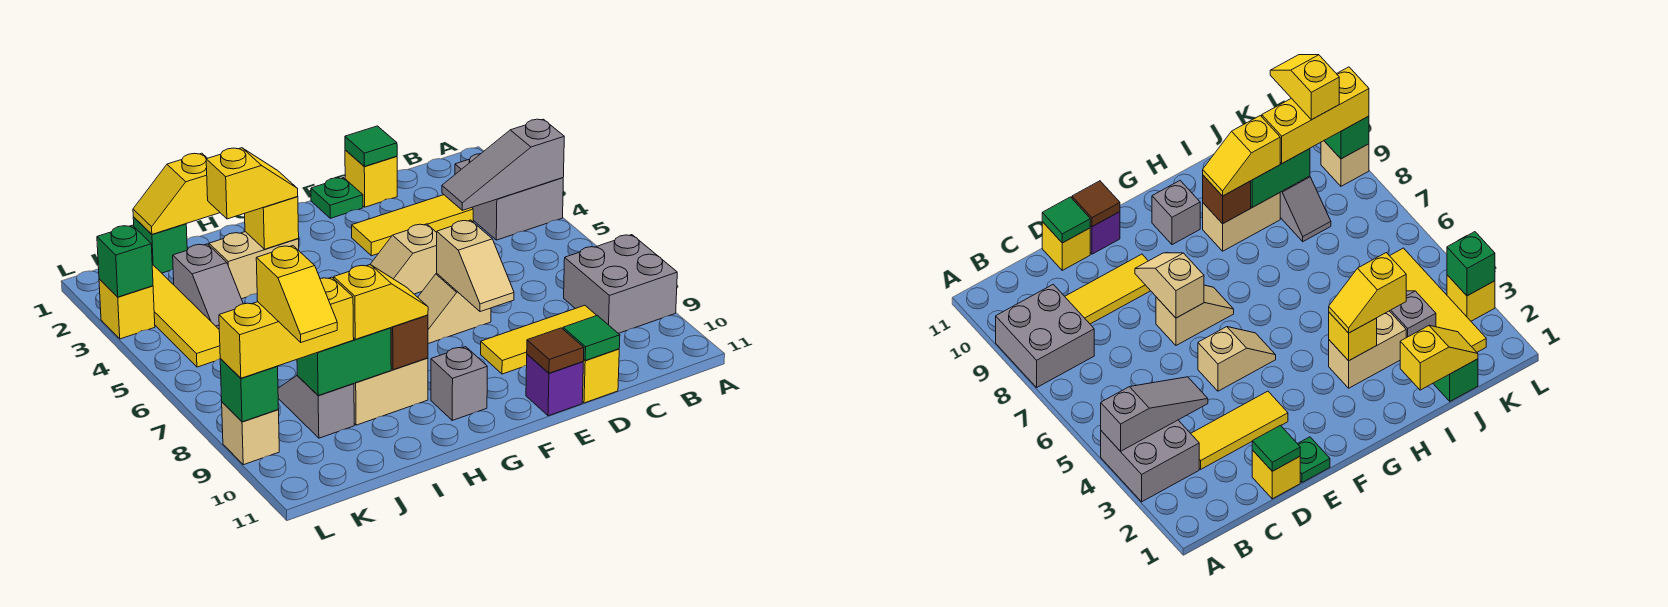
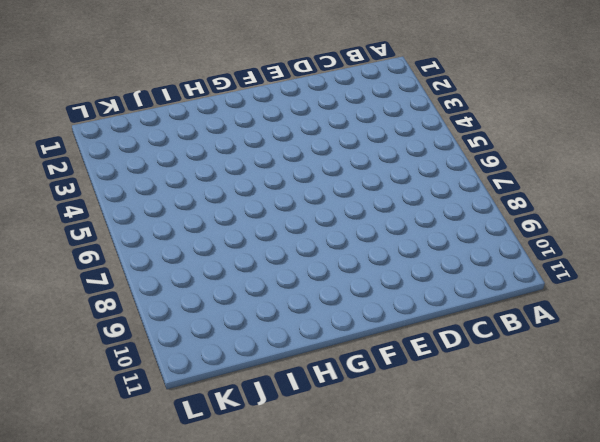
none -> grey brick A3:B4 level 1
none -> grey brick A8:B9 level 1
none -> yellow tile C3:E3 level 1
none -> yellow tile C9:E9 level 1

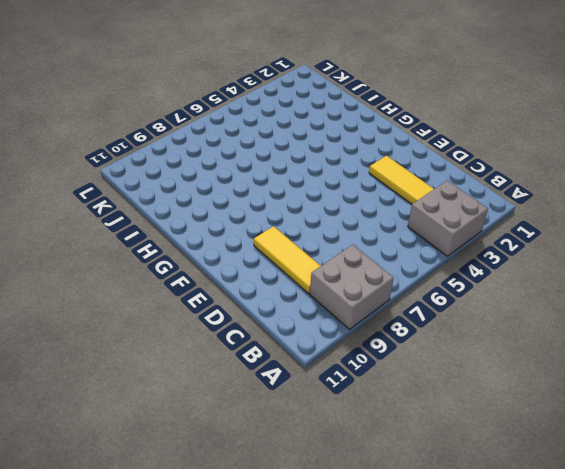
none -> yellow brick D1 level 1
none -> yellow brick D11 level 1
none -> green plate E1 level 1
none -> tan slope E5:F5 level 1 top E

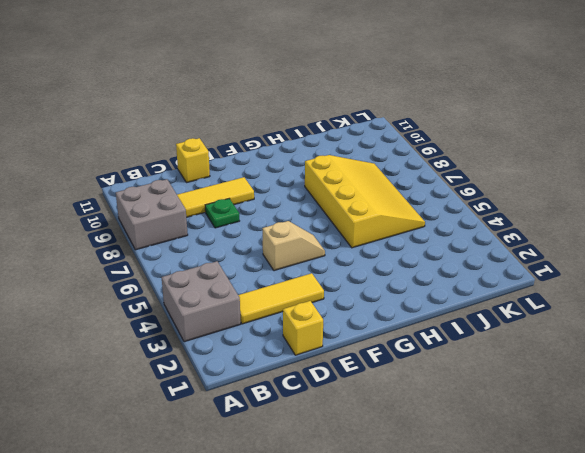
green plate D8 level 1 -> green plate E1 level 1
yellow slope H5:J8 level 1 top H -> grey slope J8:J9 level 1 top 9
none -> tan slope E7:F7 level 1 top E
none -> purple brick E11 level 1
none -> grey brick G10 level 1
none -> tan brick H3:I3 level 1

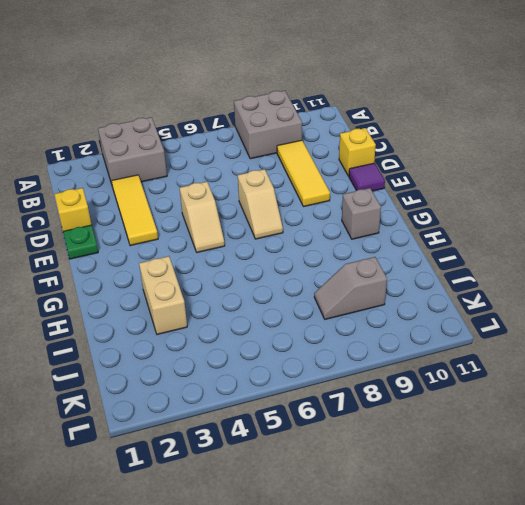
purple tile E11 level 1 -> purple brick E11 level 1
none -> tan brick H9:I9 level 1
none -> green brick J1 level 1
none -> grey slope J3:J4 level 1 top 3
none -> yellow tile K2:K5 level 1

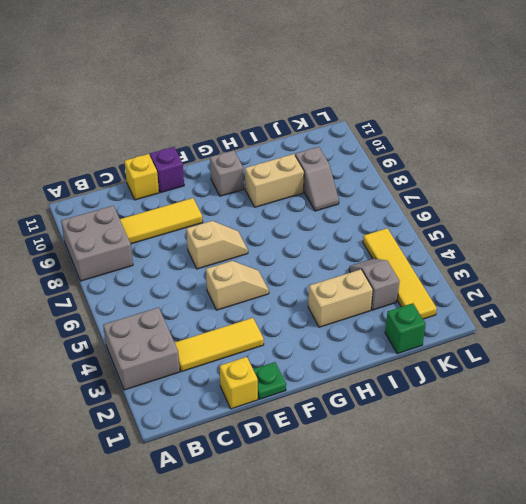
none -> yellow brick L3 level 1
none -> tan brick L9 level 1
none -> grey slope A4:C4 level 2 top A
none -> green tile D1 level 2

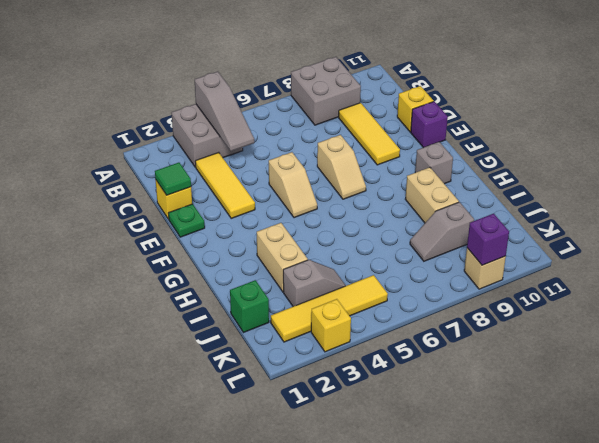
purple brick L9 level 2 -> green brick L9 level 2
none -> green tile D11 level 2
none -> tan slope E7:E8 level 2 top 7
none -> brown tile E11 level 2
none -> yellow brick H3 level 2

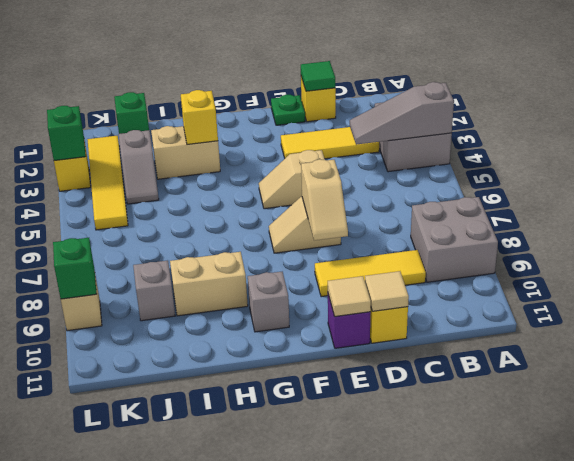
tan tile D11 level 2 -> green tile D11 level 2
tan tile E11 level 2 -> brown tile E11 level 2
none -> brown brick H9 level 2
none -> yellow slope I1:J1 level 2 top I
none -> green brick I9:J9 level 2
none -> yellow slope H3:I3 level 3 top I

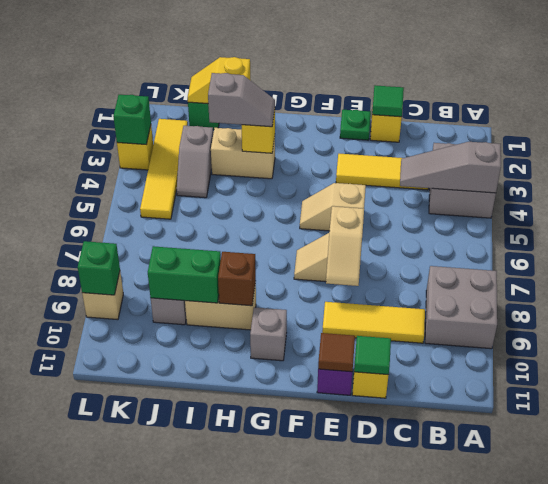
grey slope H3:I3 level 3 top I -> yellow slope H3:I3 level 3 top I
none -> yellow slope H9:I9 level 3 top I
none -> yellow brick J9:L9 level 3
none -> yellow slope K9:K10 level 4 top 9

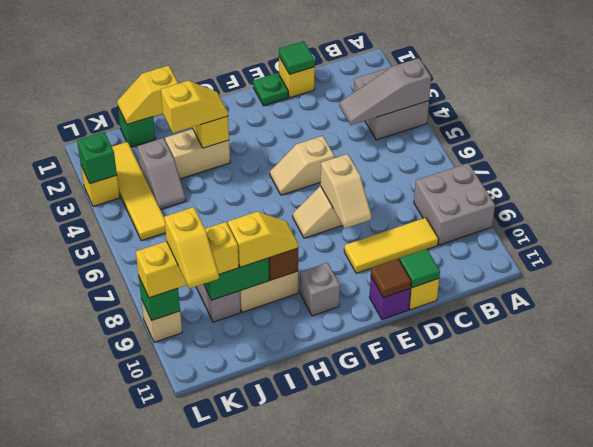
none -> yellow tile C3:E3 level 1

